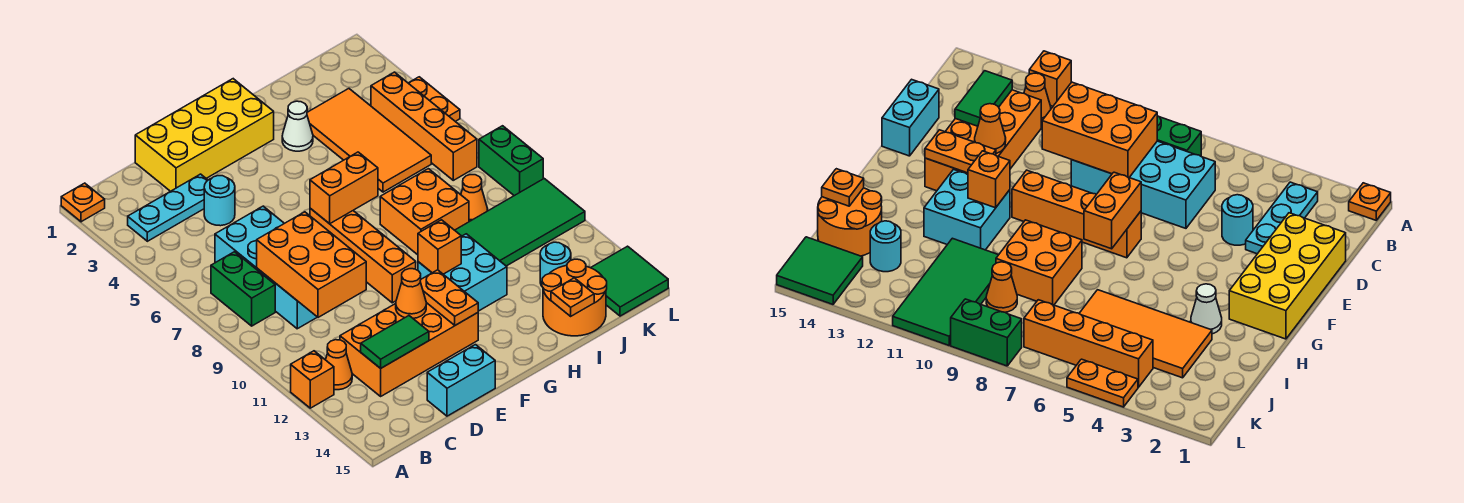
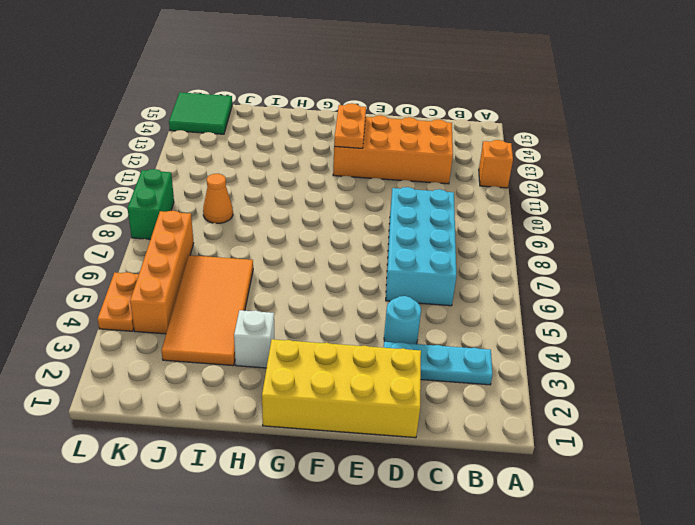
white brick H3 level 1 -> white cone H3 level 1
none -> orange plate A1 level 1
none -> green brick B7:B8 level 1
none -> orange cone B12 level 1
none -> cyan brick D15:E15 level 1

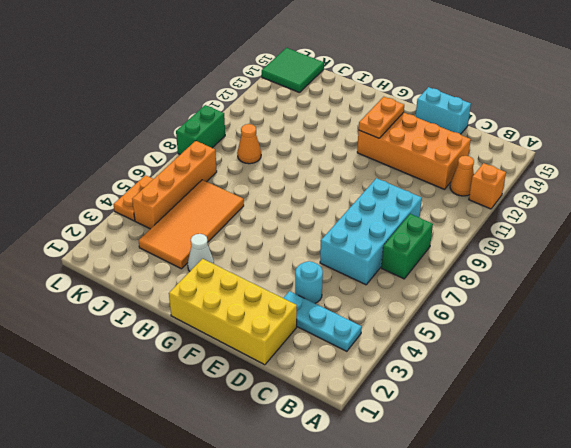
none -> orange plate A1 level 1
none -> orange brick F7:F10 level 1
none -> cyan brick G11:H12 level 1
none -> orange brick H8:I9 level 1

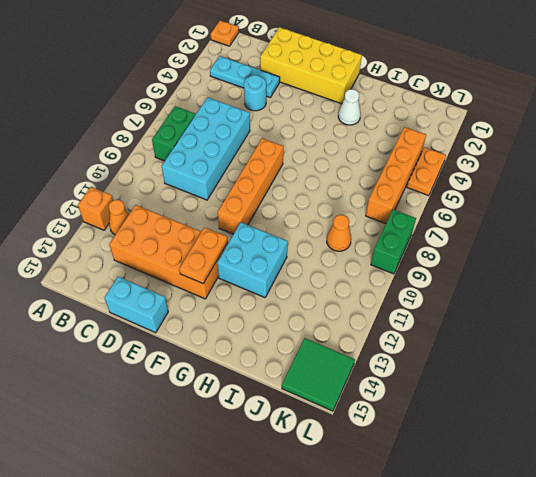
none -> orange brick H8:I9 level 1
none -> orange tile I3:J6 level 1
none -> green tile I10:L11 level 1
none -> orange round brick I14:J15 level 1

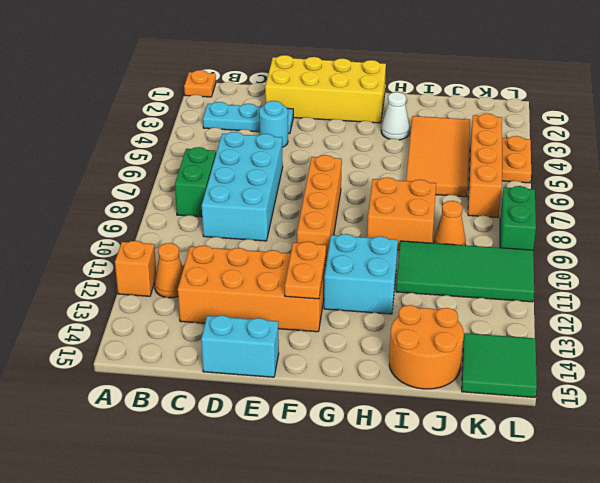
none -> cyan round brick J13 level 1
none -> orange brick C8:D10 level 2
none -> green tile C13:D13 level 2
none -> orange cone E12 level 2

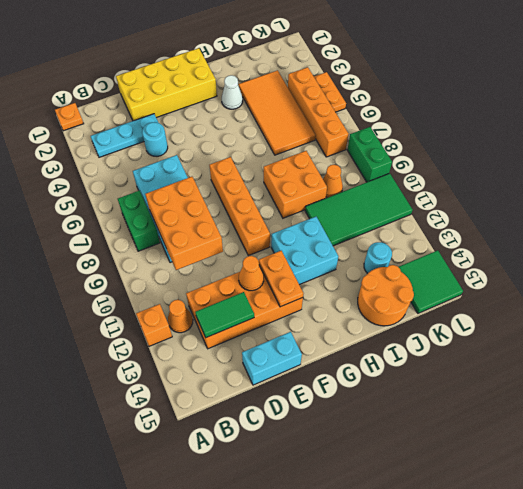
none -> orange brick F7:G7 level 2
none -> orange brick G11 level 2
none -> orange plate I15 level 2

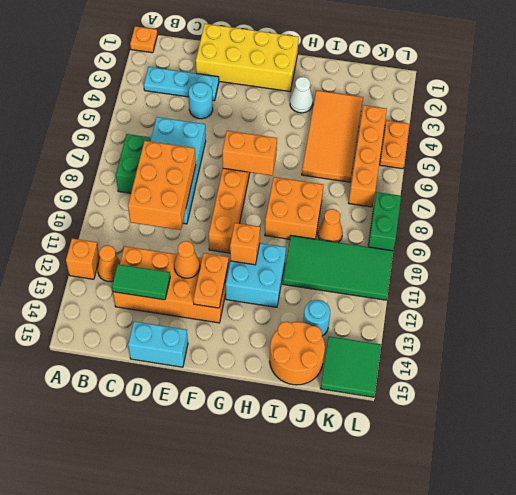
none -> orange plate I15 level 2

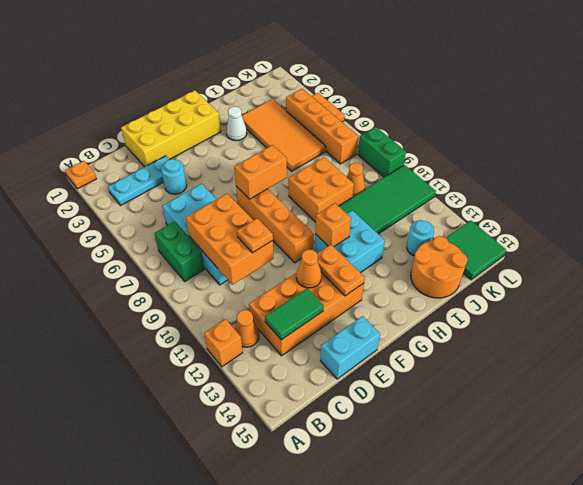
orange plate D10 level 3 -> orange plate I15 level 2

